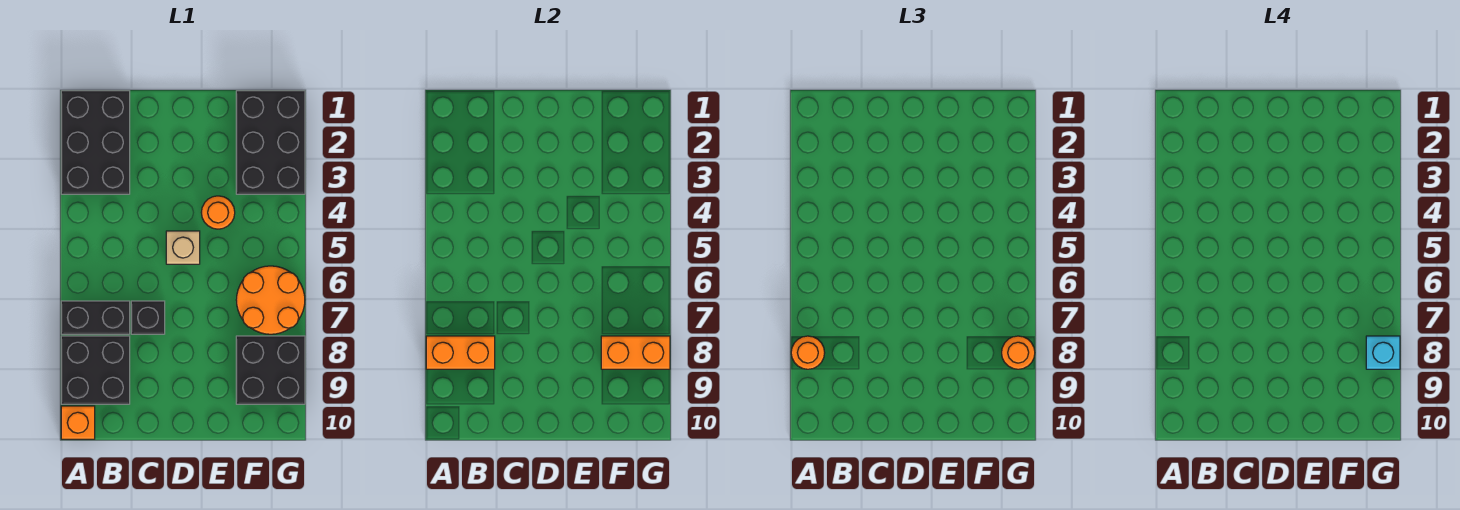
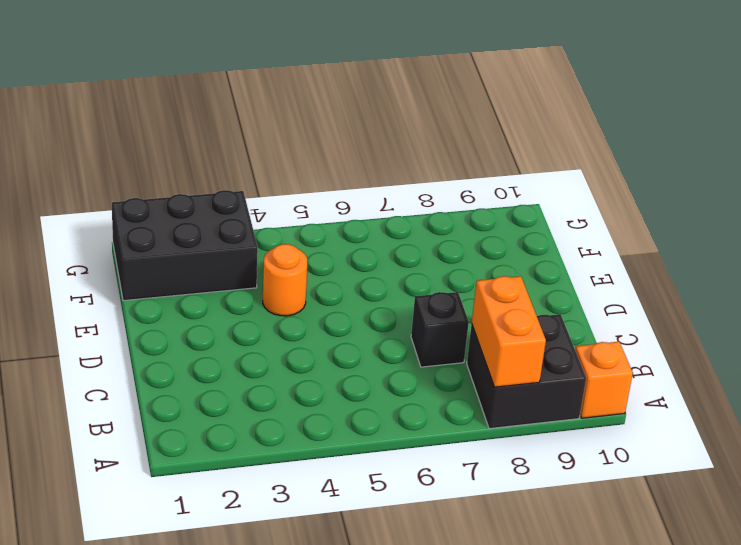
none -> black brick A1:B3 level 1
none -> black brick A7:B7 level 1
none -> tan brick D5 level 1

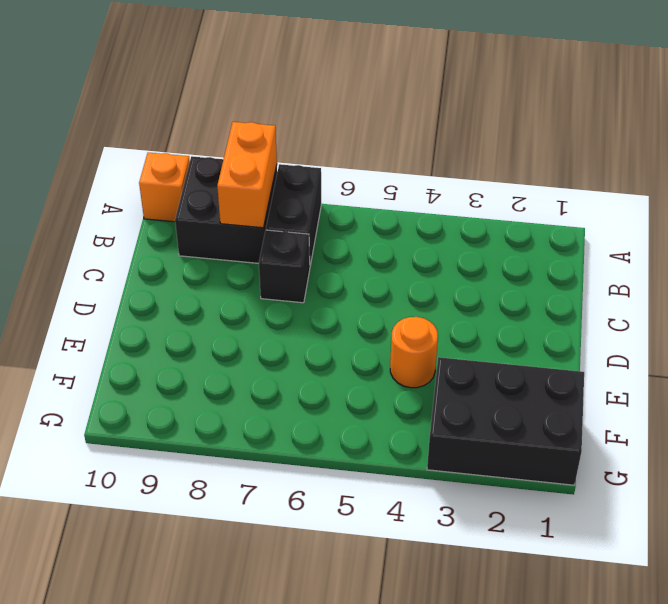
none -> black brick A1:B3 level 1
none -> tan brick D5 level 1
none -> orange round brick F6:G7 level 1

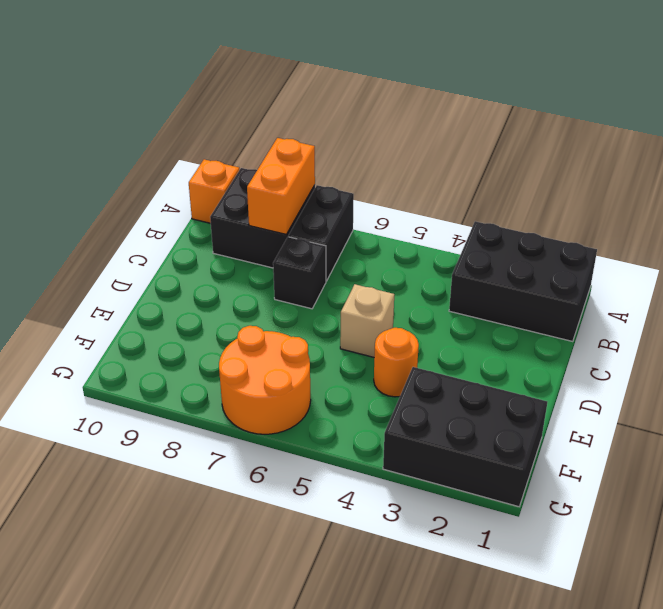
none -> black brick F8:G9 level 1
none -> orange brick F8:G8 level 2
none -> orange round brick A8 level 3

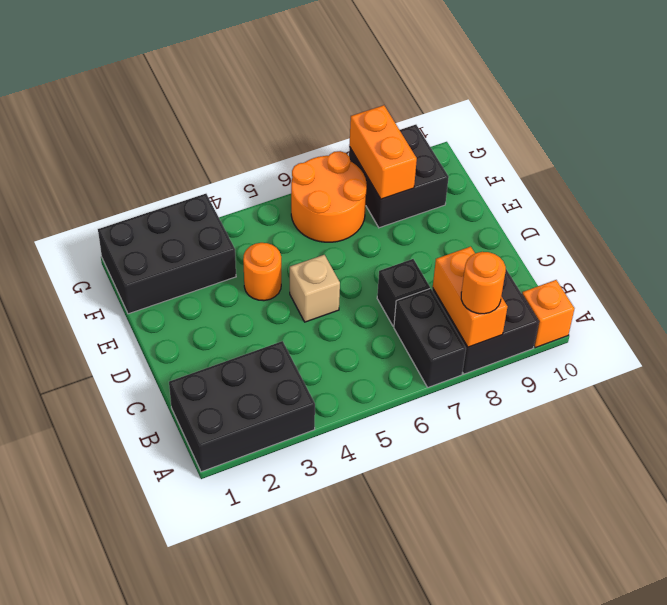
none -> orange round brick G8 level 3
none -> cyan brick G8 level 4

